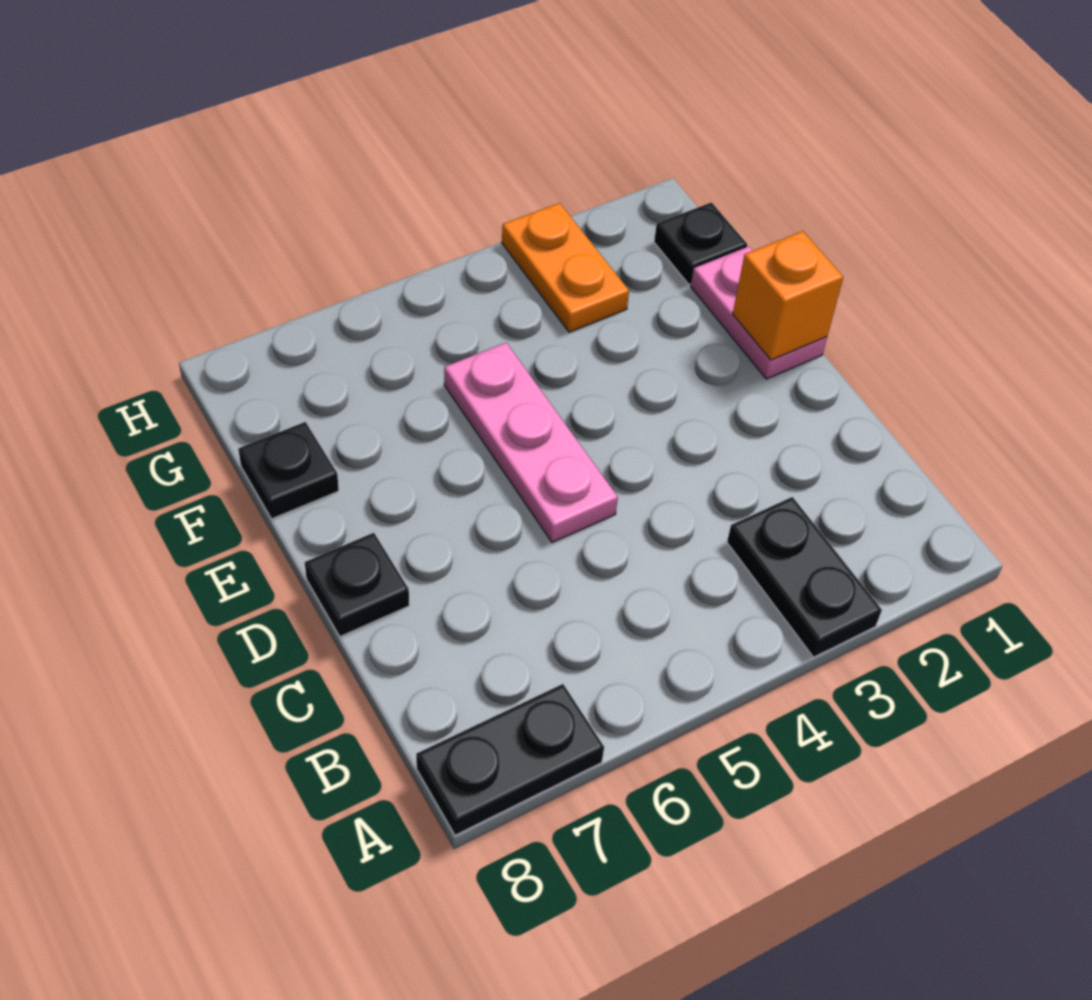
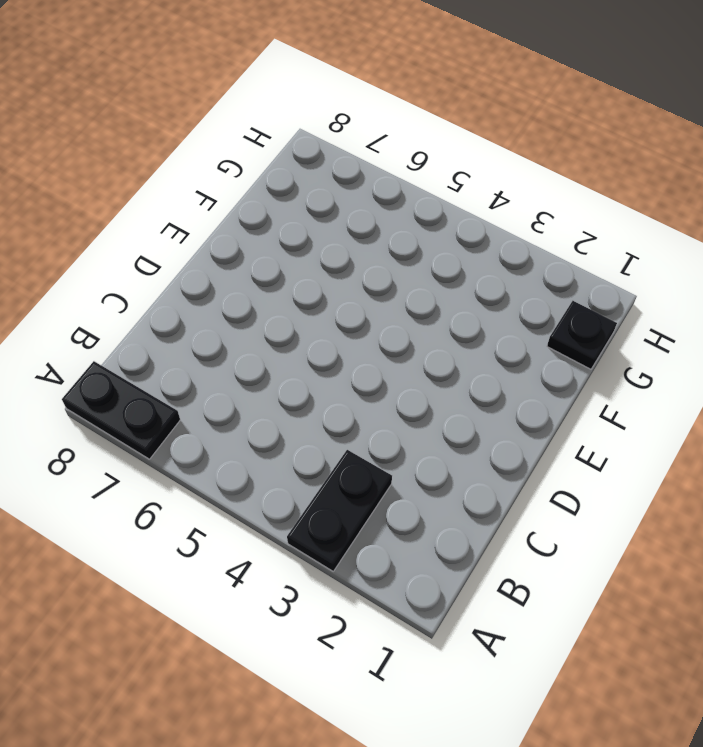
none -> pink plate D5:F5 level 1
none -> black plate D8 level 1

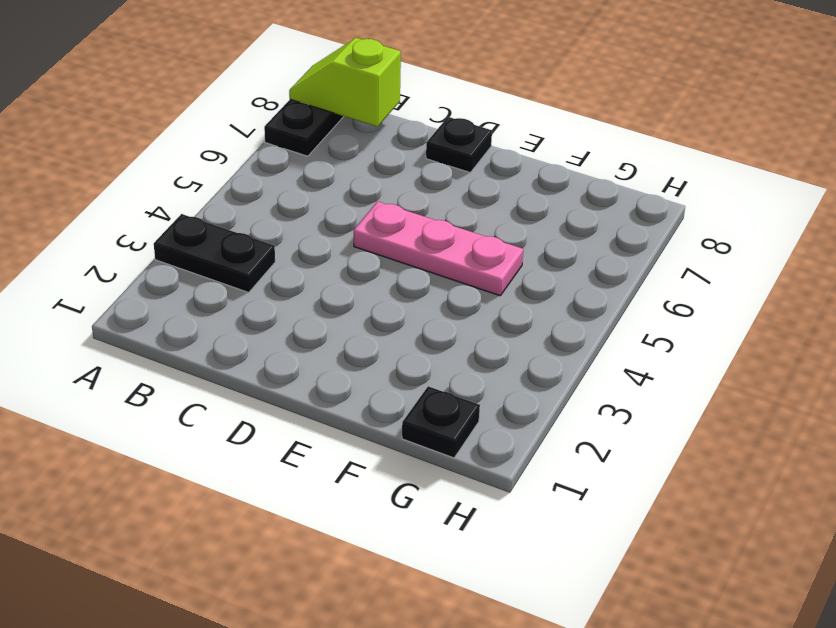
lime slope A8:B8 level 2 top B -> none
none -> pink plate E1:F1 level 1
none -> black plate F8 level 1

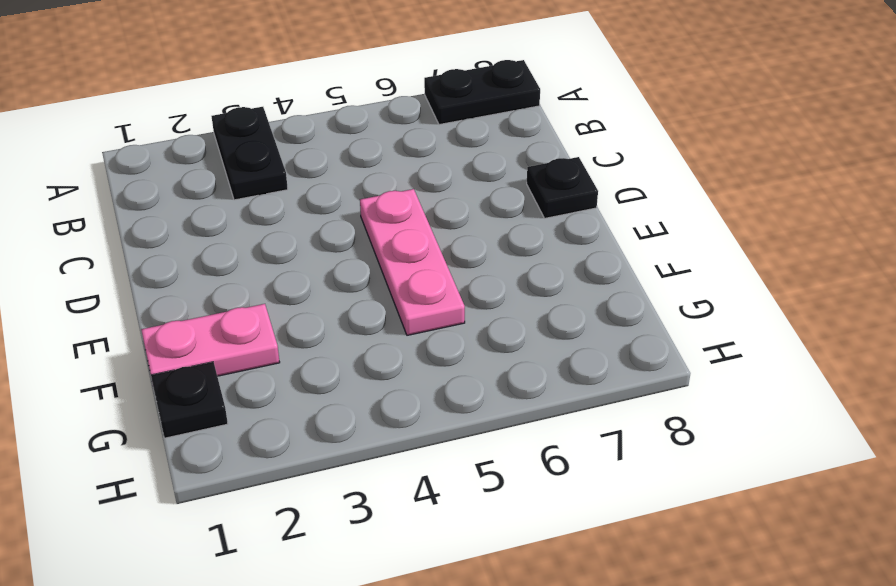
pink plate F1:F2 level 1 -> pink plate E1:F1 level 1
none -> black plate F8 level 1
none -> orange plate G3:H3 level 1

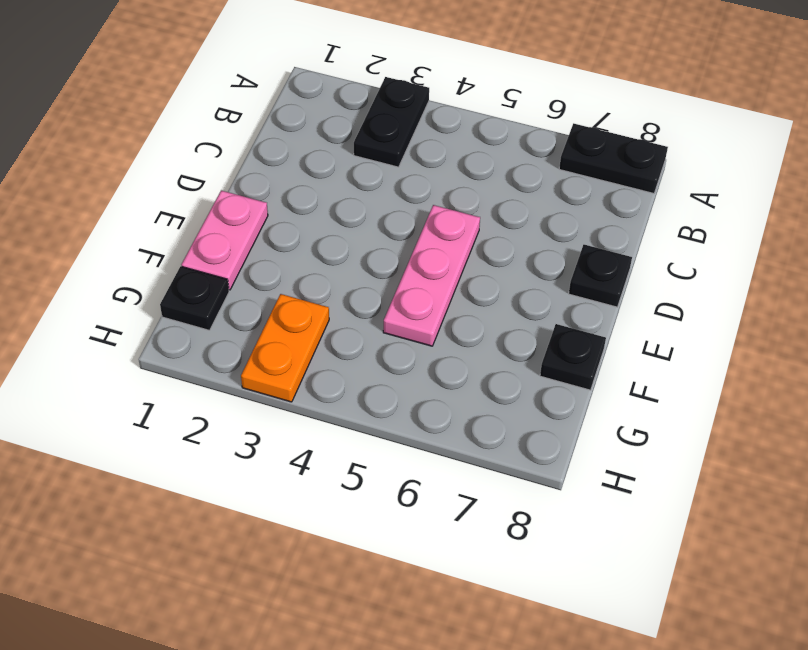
none -> orange brick E1 level 2

